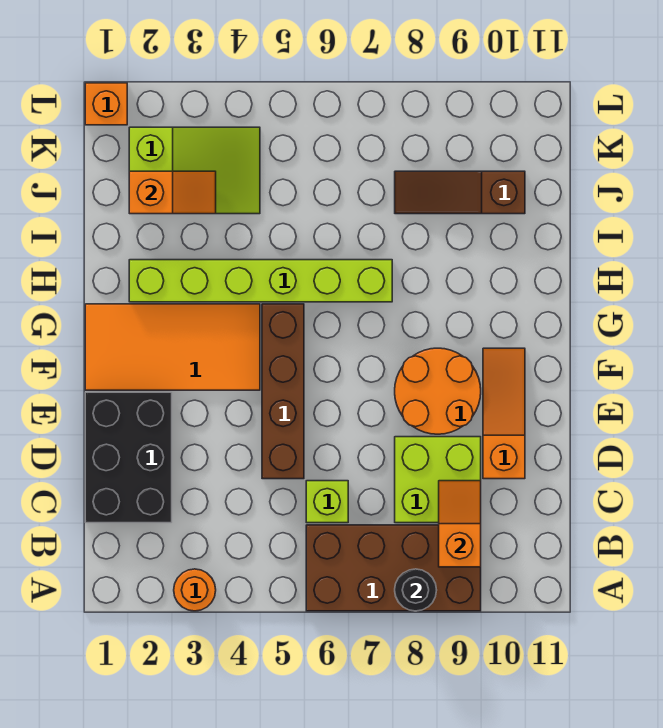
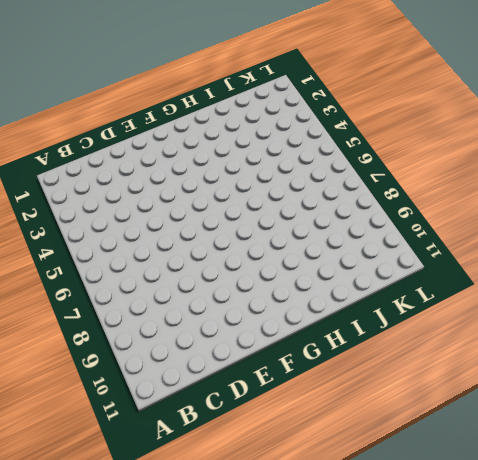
none -> orange round brick A3 level 1
none -> brown brick A6:B9 level 1
none -> black brick C1:E2 level 1

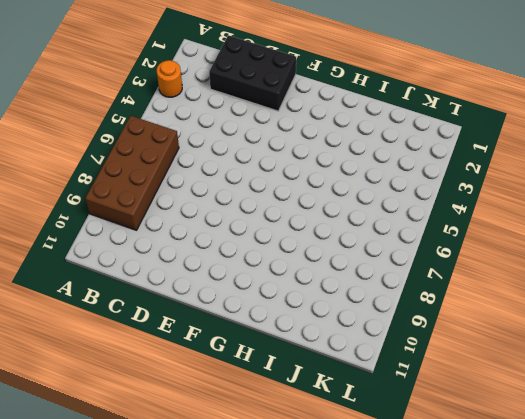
none -> lime brick C6 level 1
none -> lime brick C8:D9 level 1
none -> brown brick D5:G5 level 1

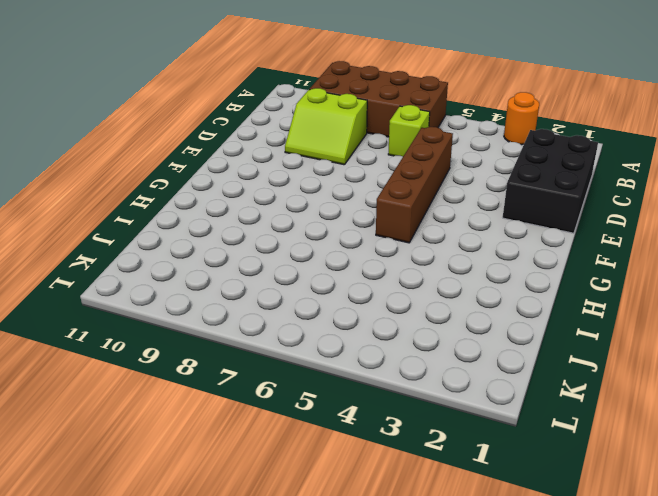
lime slope C8:D9 level 1 top C -> lime brick C8:D9 level 1
none -> orange slope D10:F10 level 1 top D
none -> orange round brick E8:F9 level 1
none -> orange tile F1:G4 level 1

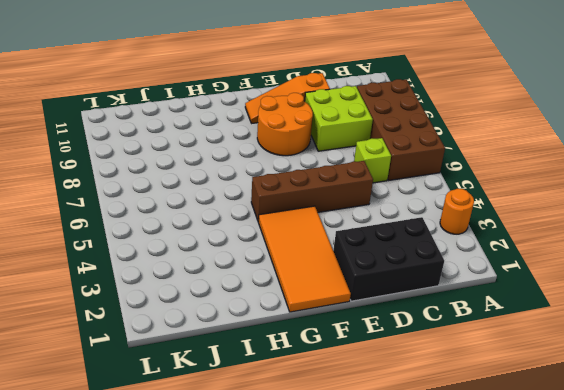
none -> lime brick H2:H7 level 1
none -> lime slope J2:K4 level 1 top 2
none -> brown slope J8:J10 level 1 top 10

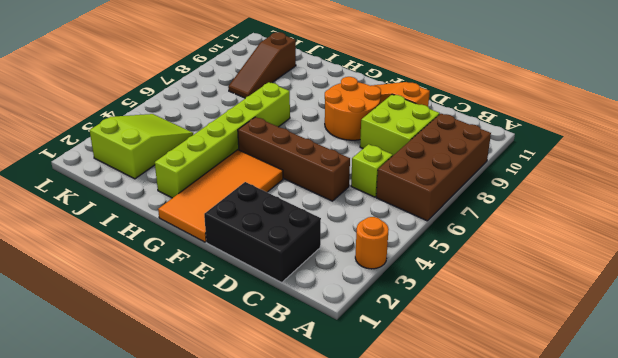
none -> orange brick L1 level 1
none -> black round brick A8 level 2
none -> orange slope B9:C9 level 2 top B

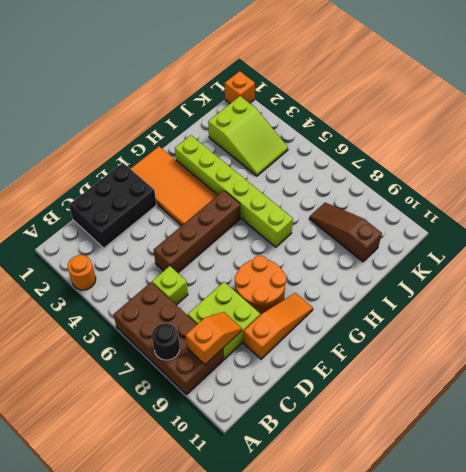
none -> orange slope J2:J3 level 2 top 2

